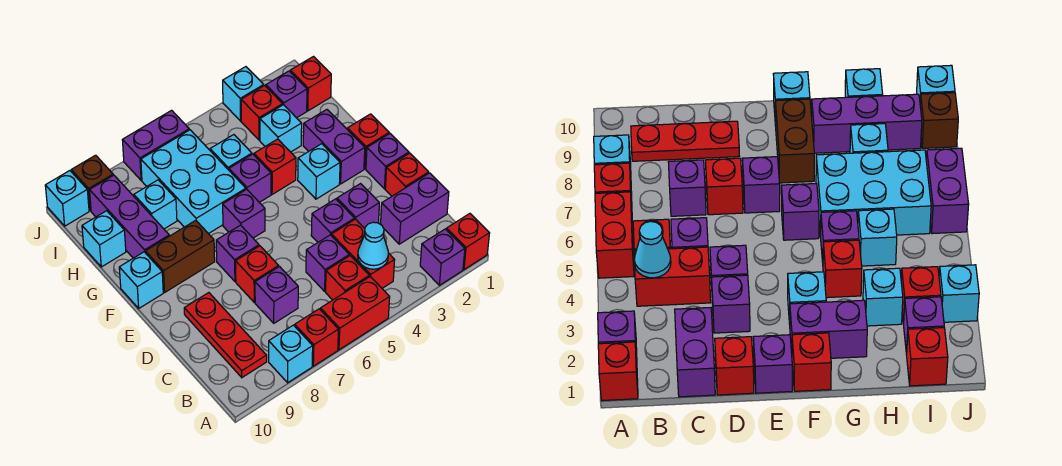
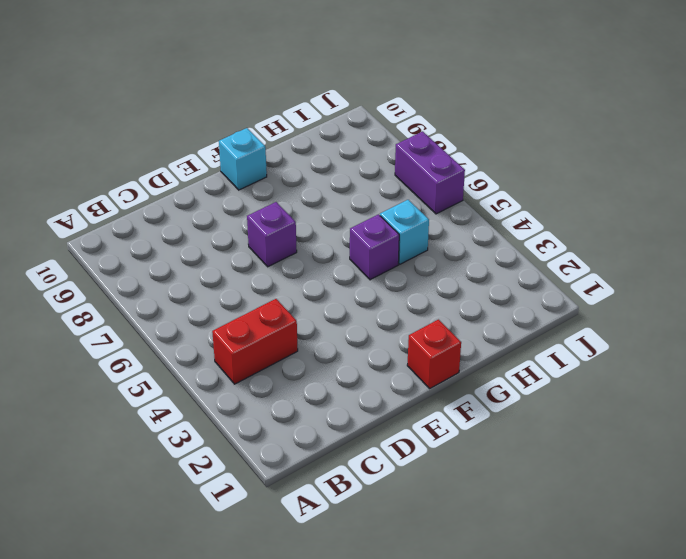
none -> red brick A1 level 1
none -> purple brick A2 level 1
none -> red brick A5:A6 level 1
none -> red brick A7 level 1

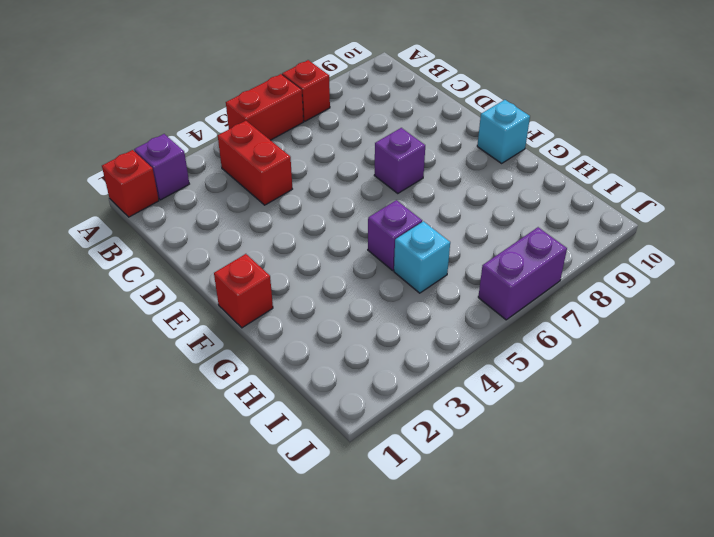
none -> cyan brick A8 level 1
none -> red brick B5 level 1
none -> red plate B9:D9 level 1
none -> purple brick C1:C2 level 1

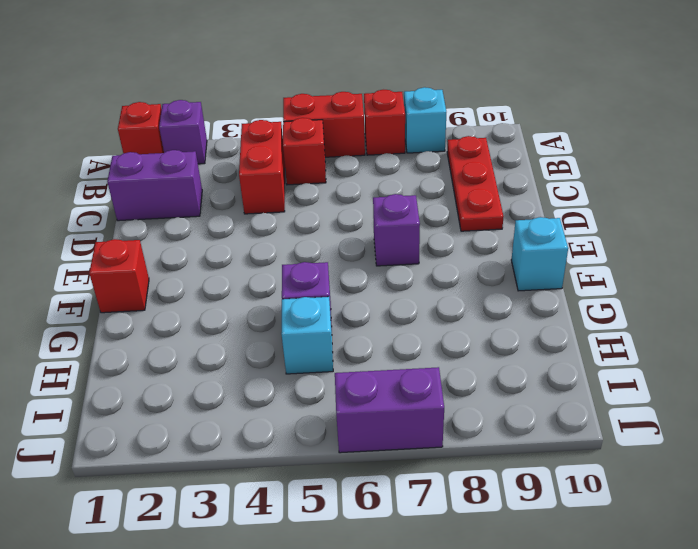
none -> purple brick C5 level 1
none -> purple brick C7 level 1
none -> red brick D1 level 1
none -> purple brick D3 level 1

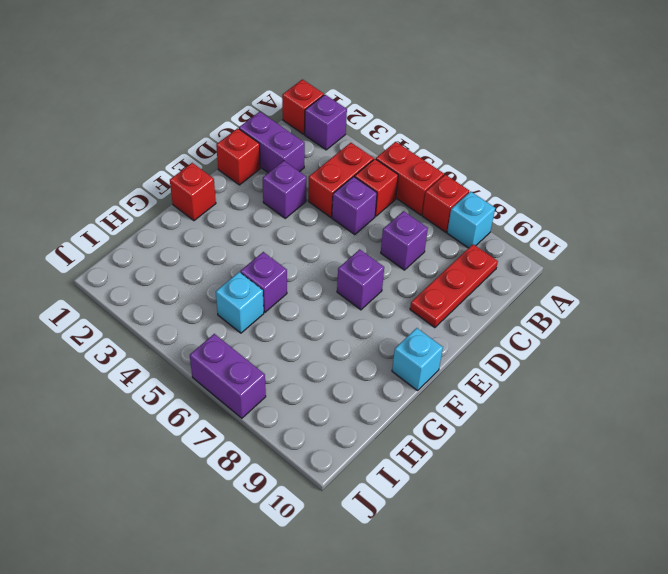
none -> purple brick D4 level 1
none -> red brick D7 level 1
none -> purple brick E1 level 1
none -> purple brick F2:G2 level 1

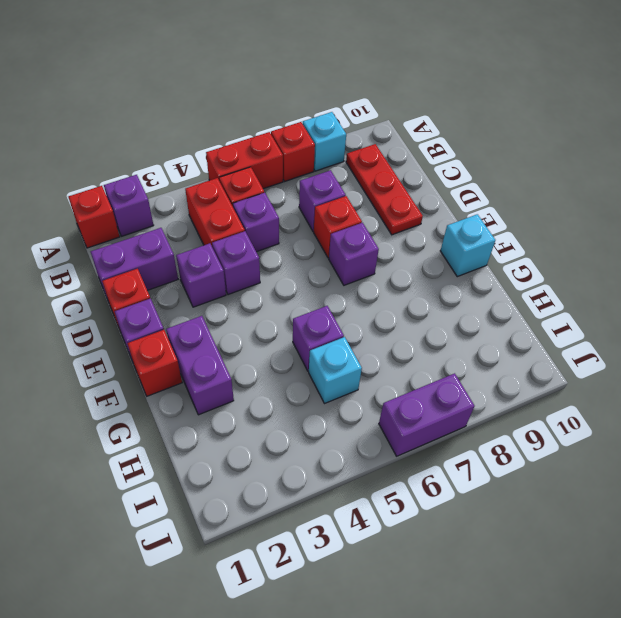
none -> cyan brick F3 level 1
none -> purple brick F6 level 1
none -> brown brick F8:F9 level 1
none -> red brick G4 level 1

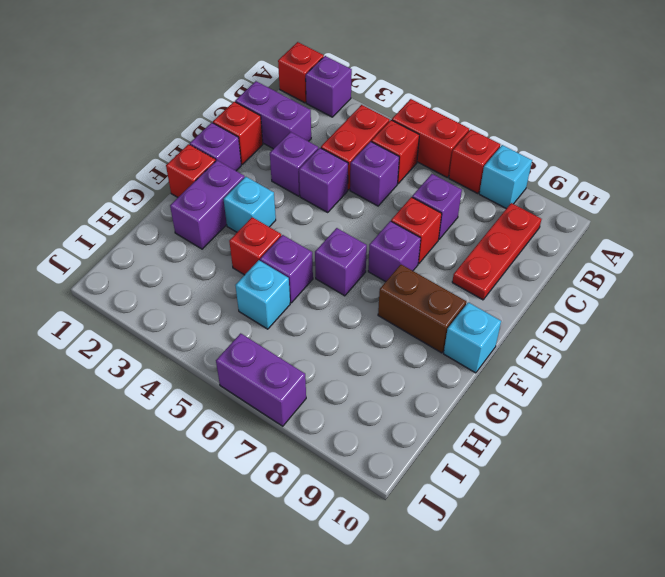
none -> cyan brick G6:I7 level 1
none -> purple brick G9:I9 level 1
none -> cyan brick H3 level 1
none -> cyan brick H8 level 1

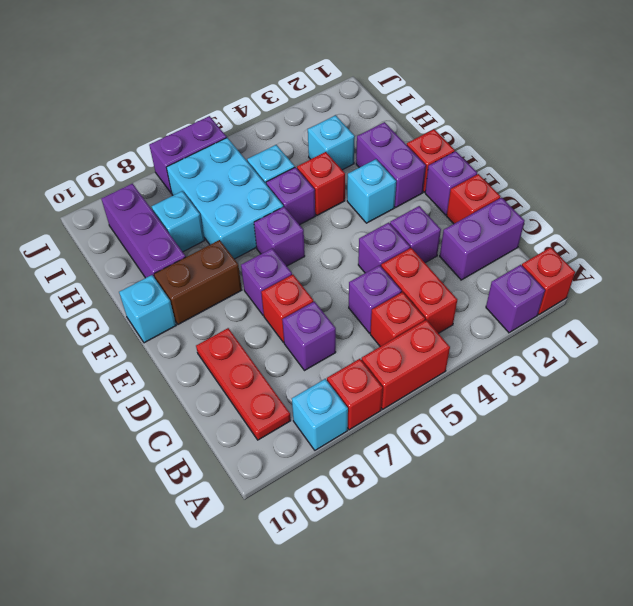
none -> cyan brick H10 level 1
none -> red brick I1 level 1
none -> purple brick I2 level 1
none -> red brick I3 level 1

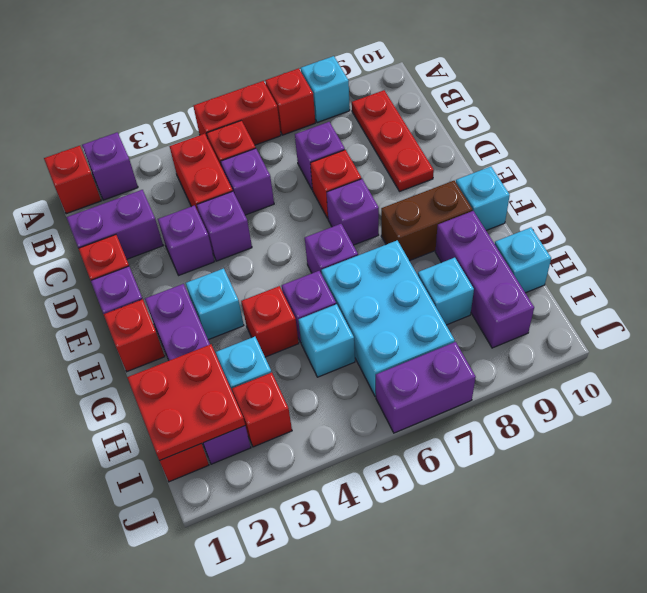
red plate H1:I2 level 2 -> none
none -> cyan brick J3 level 1
none -> brown brick J9 level 1
none -> cyan brick J10 level 1
none -> cyan cone B4 level 2

